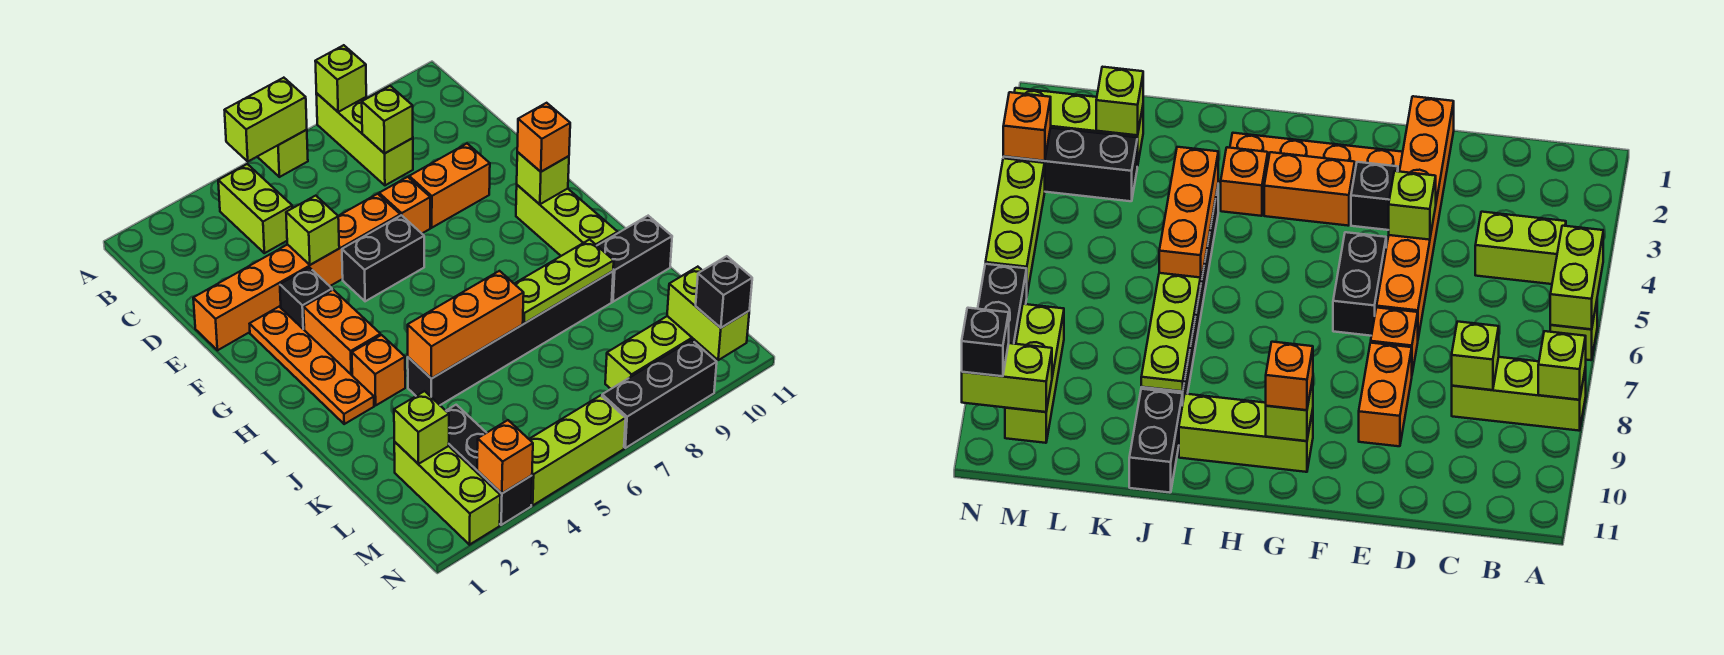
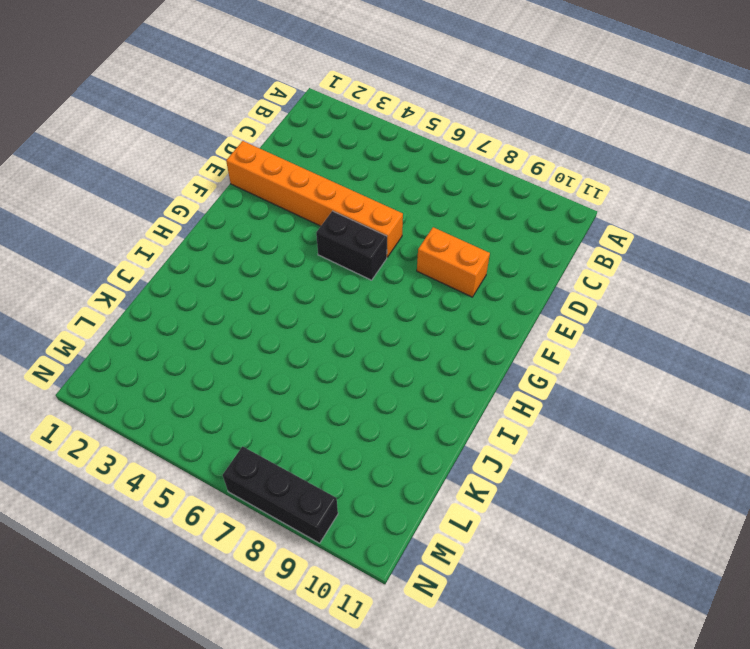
none -> lime brick A6 level 1
none -> lime brick A8:C8 level 1
none -> lime brick B4:C4 level 1
none -> orange brick E7 level 1

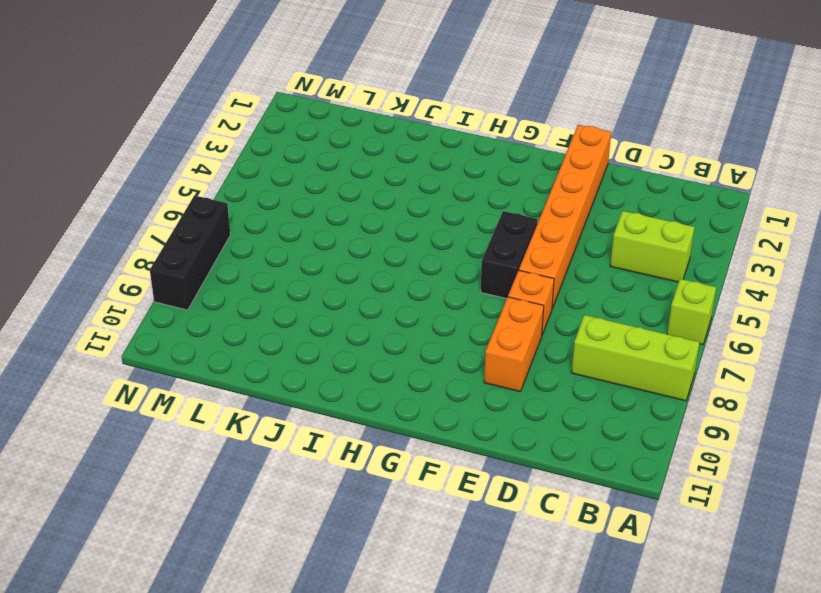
none -> orange plate F2:I2 level 1
none -> black brick F3 level 1
none -> orange brick G3:H3 level 1
none -> lime brick G10:I10 level 1

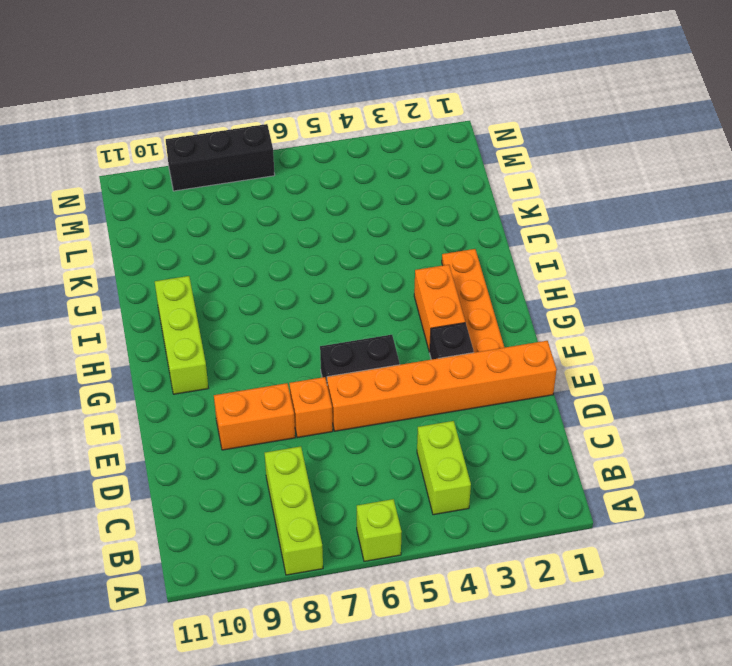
none -> orange brick I3 level 1
none -> black brick J4:J9 level 1
none -> black brick J10:J11 level 1
none -> lime brick L2:N2 level 1

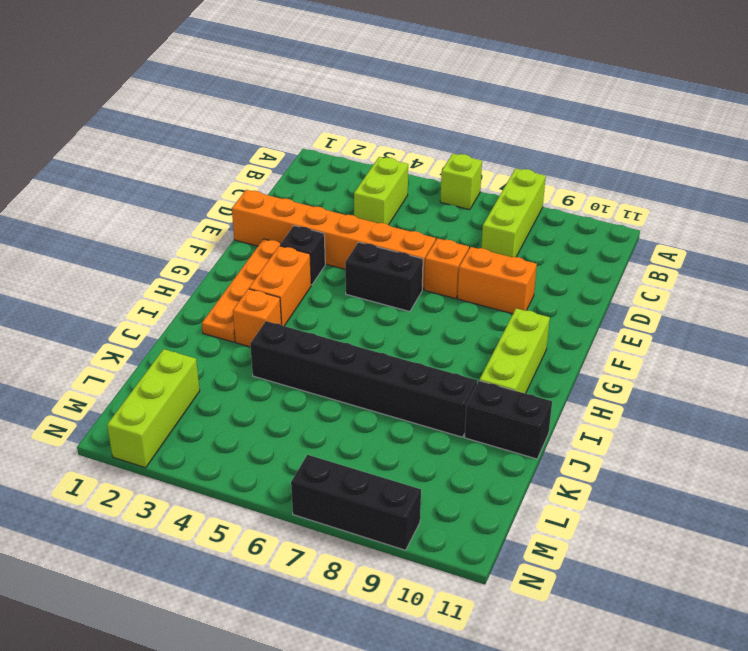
none -> black brick L3:N3 level 1
none -> lime brick M8:M10 level 1
none -> lime brick N4:N6 level 1
none -> lime brick A5:A6 level 2

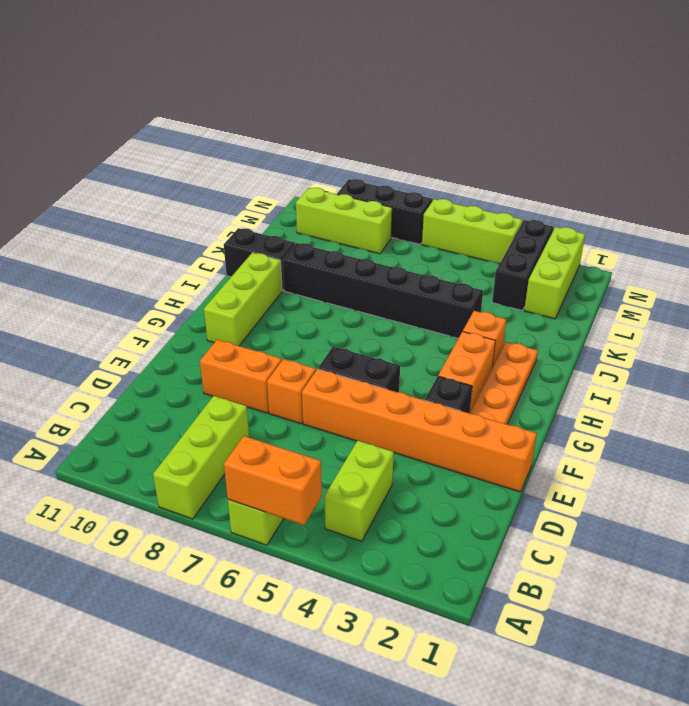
orange brick A5:A6 level 2 -> lime brick A5:A6 level 2
none -> lime brick A8 level 2
none -> lime brick C8 level 2
none -> lime brick E4 level 2
none -> lime brick G10 level 2

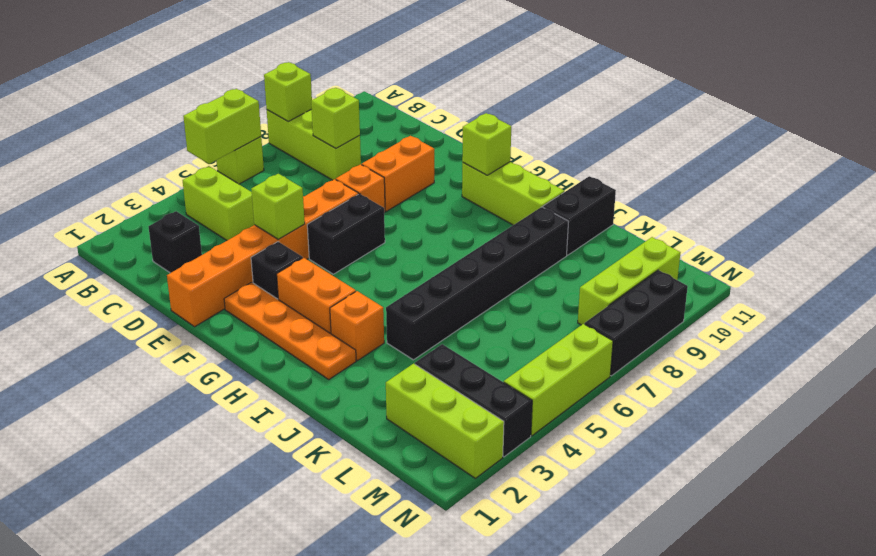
black brick C2 level 1 -> black brick N10 level 3
none -> orange brick J4:J6 level 2
none -> lime plate J7:J9 level 2
none -> lime brick L2 level 2
none -> lime brick M10:N10 level 2

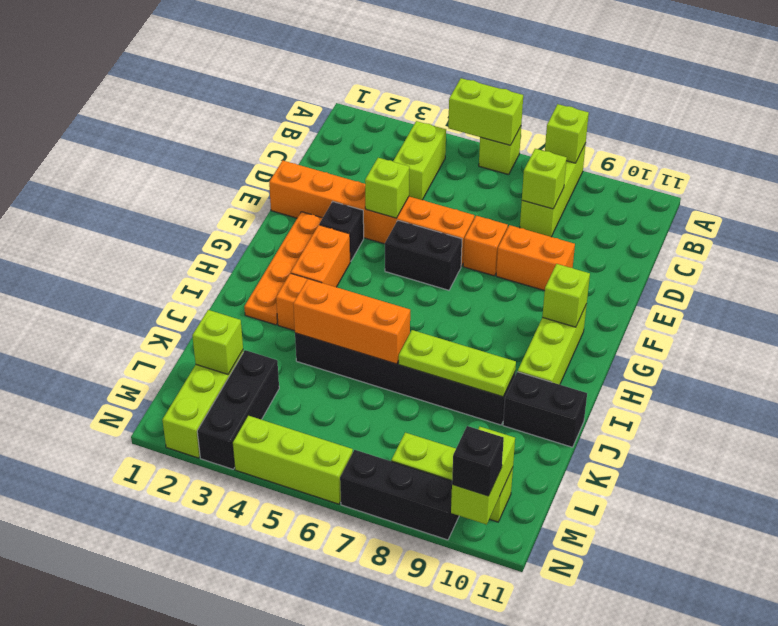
none -> orange brick N3 level 2
none -> orange brick G10 level 3

